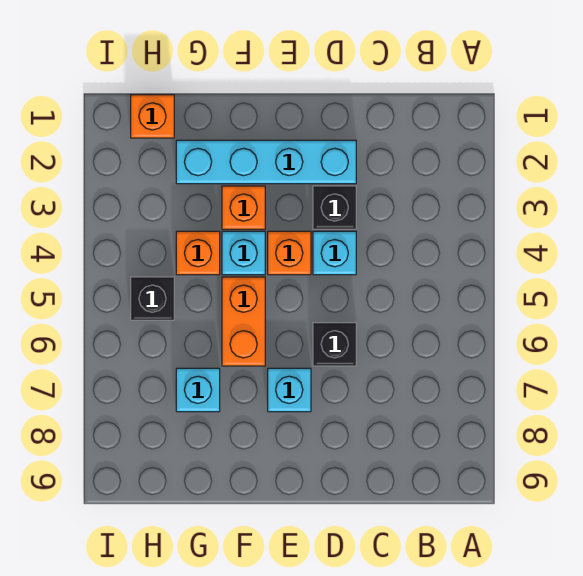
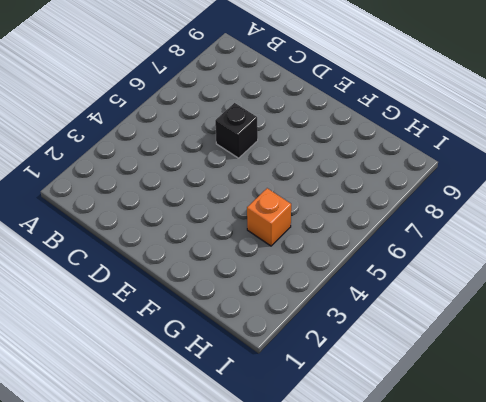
none -> cyan brick D2:G2 level 1
none -> black brick D3 level 1
none -> cyan brick D4 level 1

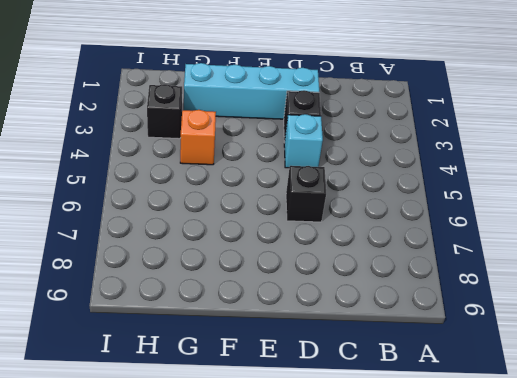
black brick H3 level 1 -> black brick H5 level 1
none -> orange brick E4 level 1
none -> cyan brick E7 level 1
none -> orange brick F3 level 1

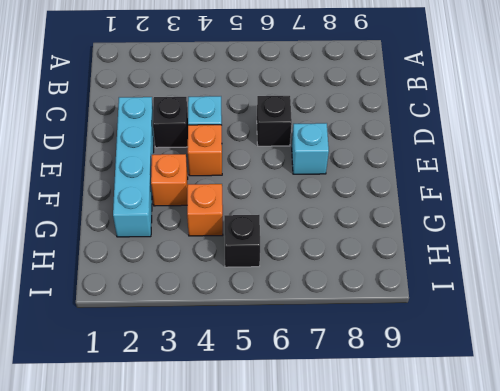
none -> cyan brick F4 level 1
none -> orange brick F5:F6 level 1
none -> cyan brick G7 level 1

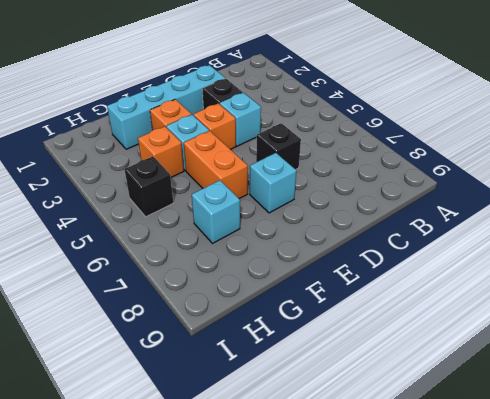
none -> orange brick H1 level 1

